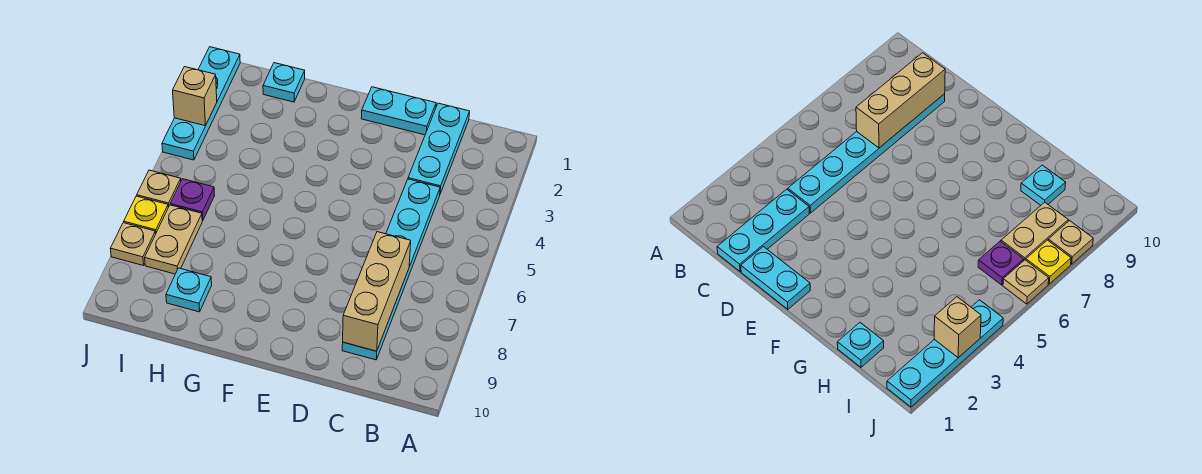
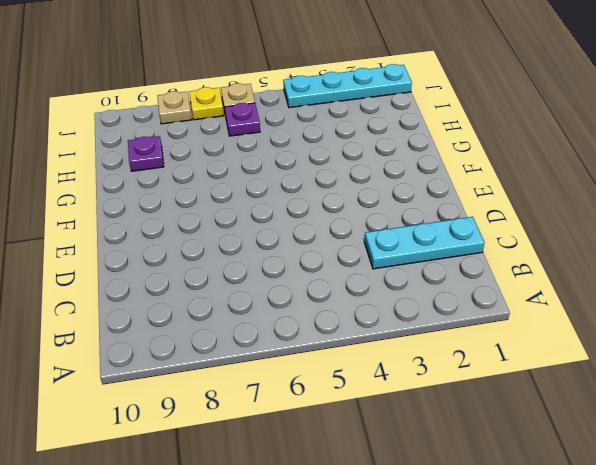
purple plate H9 level 1 -> cyan plate H9 level 1
none -> cyan plate C4:C9 level 1
none -> cyan plate D1:E1 level 1
none -> cyan plate H1 level 1

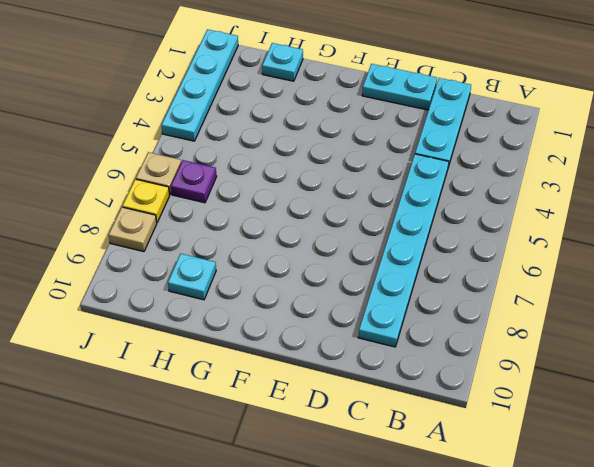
none -> tan plate I7:I8 level 1
none -> tan brick C7:C9 level 2
none -> tan brick J3 level 2

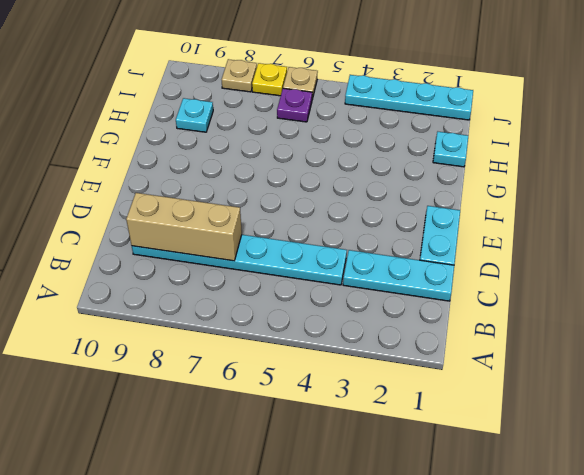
none -> tan plate I7:I8 level 1
none -> tan brick J3 level 2

